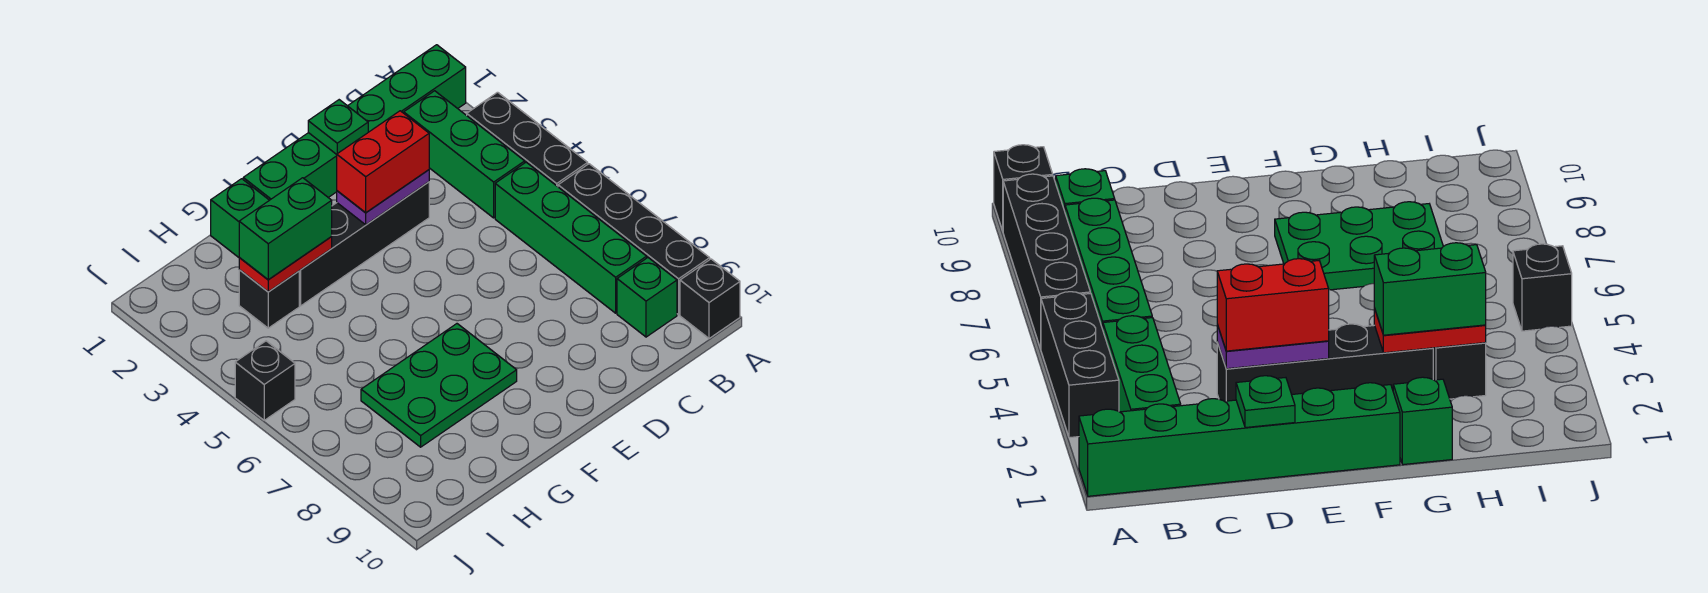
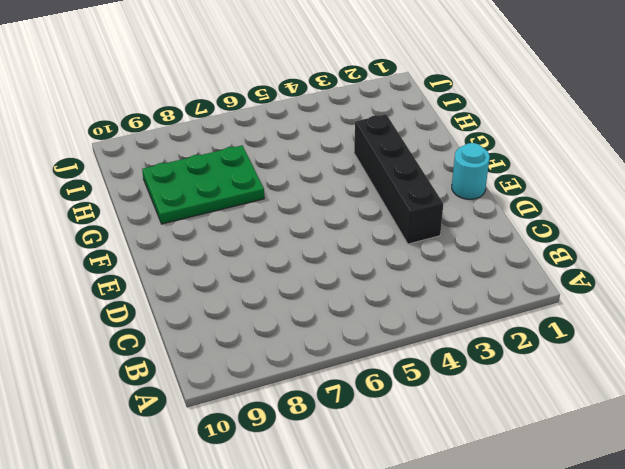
cyan round brick E1 level 1 -> green brick A1:F1 level 1
green plate G7:H9 level 1 -> green plate F7:H8 level 1
none -> black brick A3:A5 level 1
none -> black brick A6:A9 level 1
none -> black brick A10 level 1

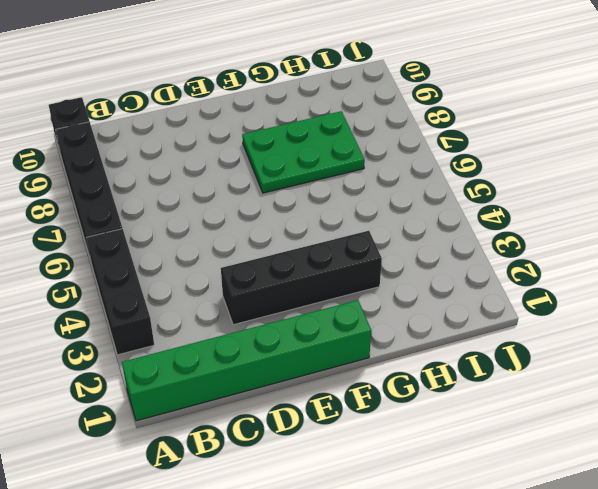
none -> green brick B2:B4 level 1
none -> green brick B5:B8 level 1
none -> green brick B9 level 1

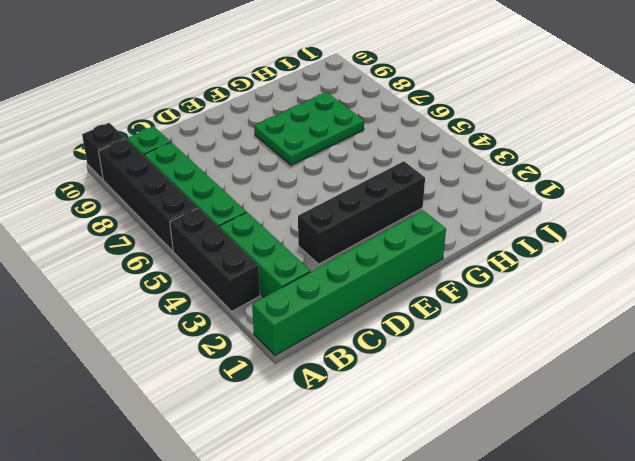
none -> green brick G1 level 1
none -> black brick H3 level 1
none -> black brick J5 level 1

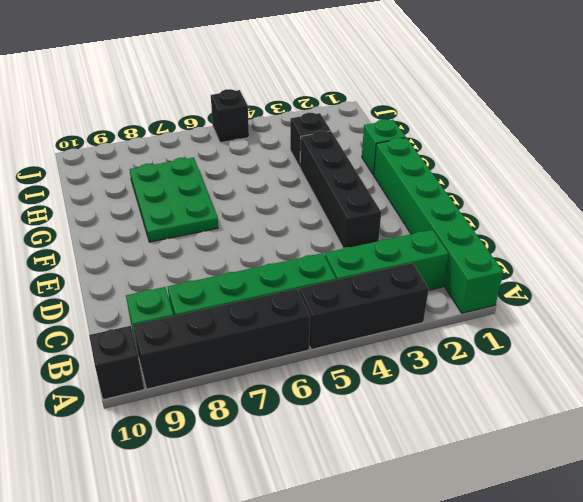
none -> green plate D1 level 2
none -> purple plate D3:E3 level 2
none -> red plate G3:H3 level 2

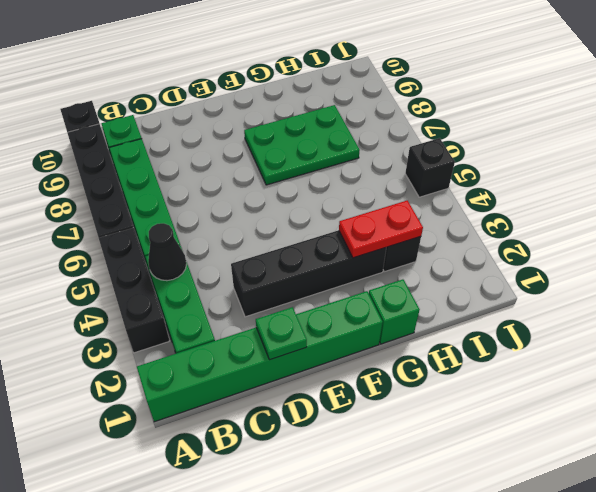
black cone B4 level 2 -> none
none -> purple plate D3:E3 level 2
none -> red brick D3:E3 level 3
none -> green brick G3:H3 level 3

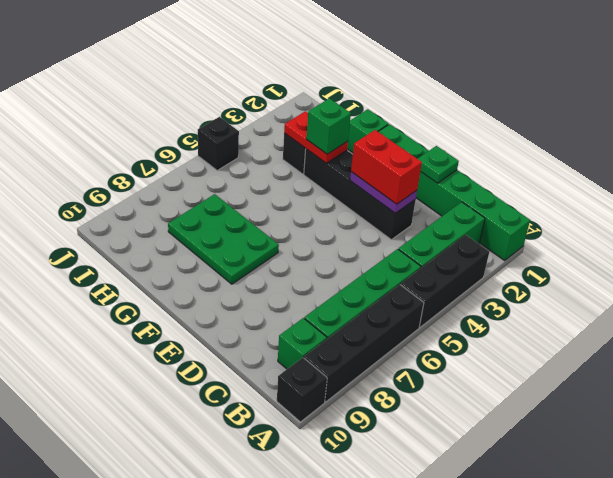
green brick G3 level 3 -> green brick G3:H3 level 3

